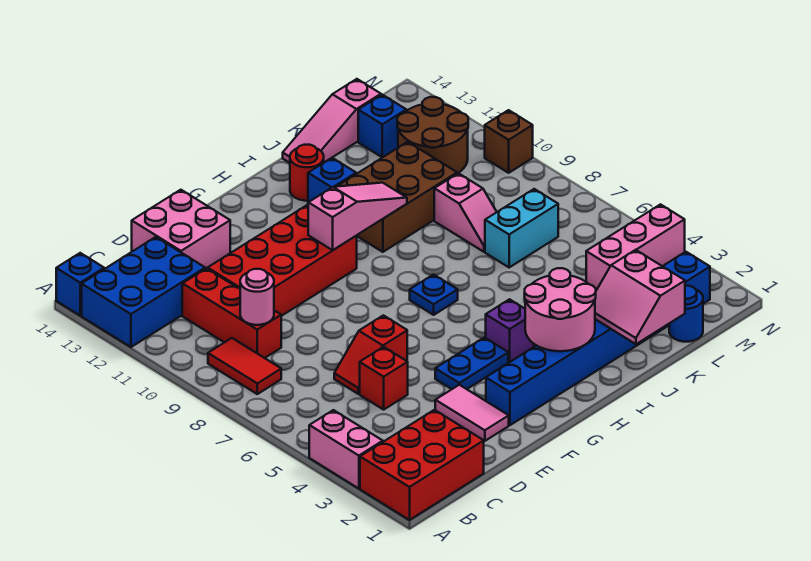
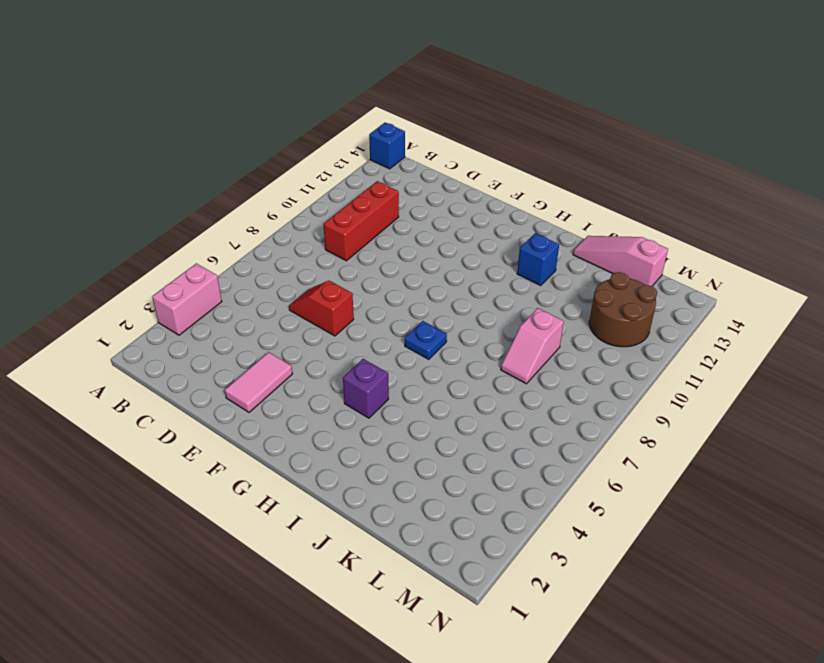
none -> red brick A1:C2 level 1
none -> blue brick A12:C13 level 1
none -> red tile B8:B9 level 1
none -> red brick D5 level 1

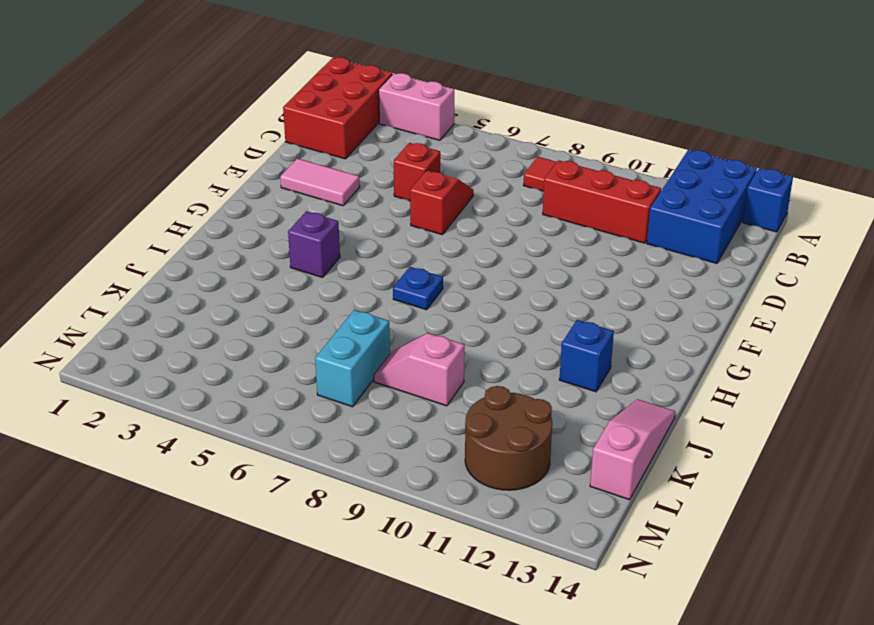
none -> red brick D10:G11 level 1
none -> pink brick D13:E14 level 1
none -> blue brick F2:M2 level 1
none -> blue plate F4:G4 level 1

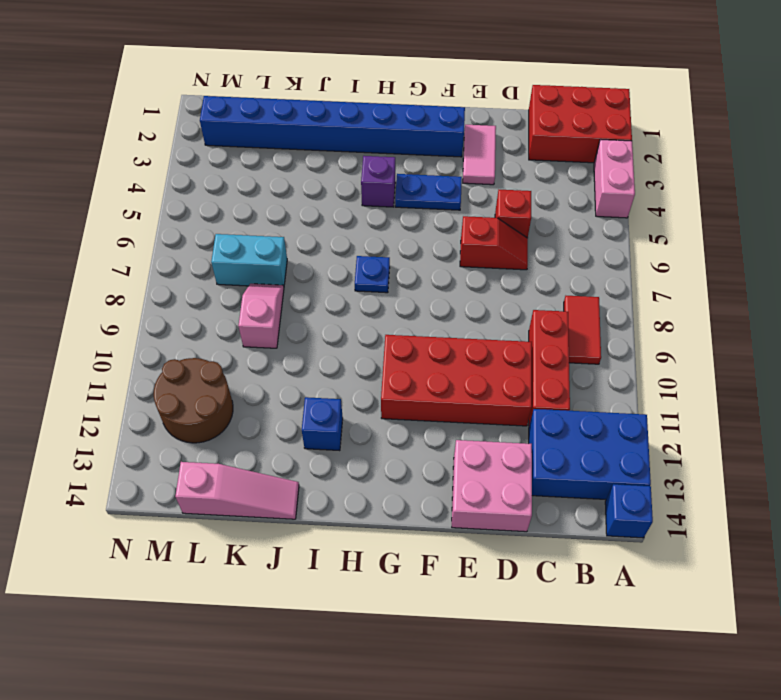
none -> brown brick I10:K11 level 1
none -> red round brick I13 level 1
none -> blue round brick L1 level 1
none -> pink brick L4:N4 level 1

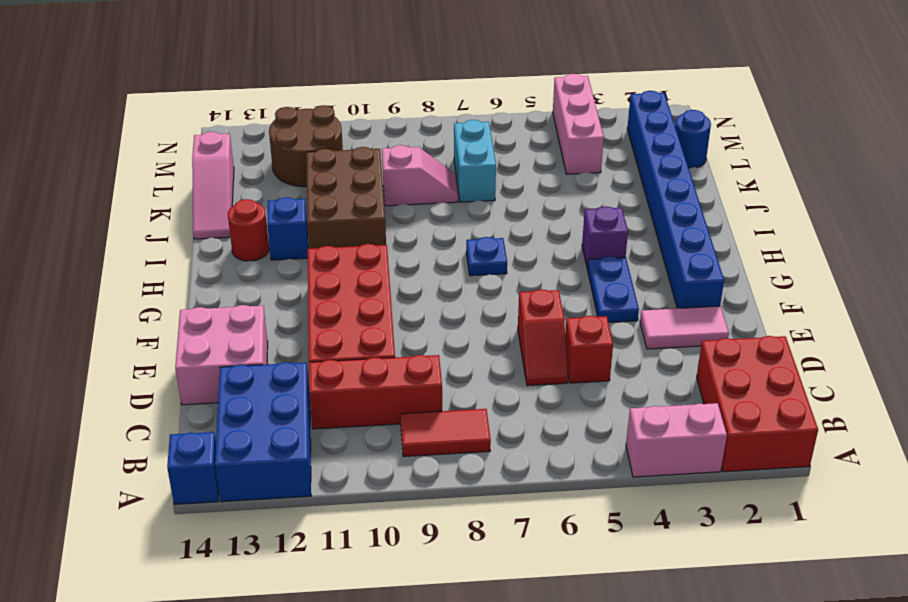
none -> blue brick L13 level 1
none -> brown brick N10 level 1
none -> pink round brick C9 level 2
none -> pink slope G10:I10 level 2 top G

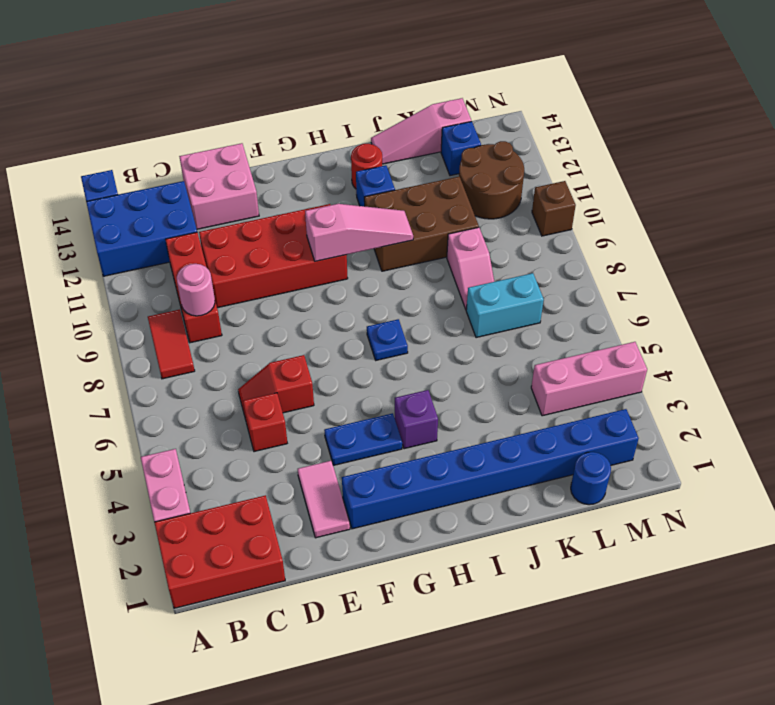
none -> pink round brick H2:I3 level 2
none -> pink slope J1:K2 level 2 top K

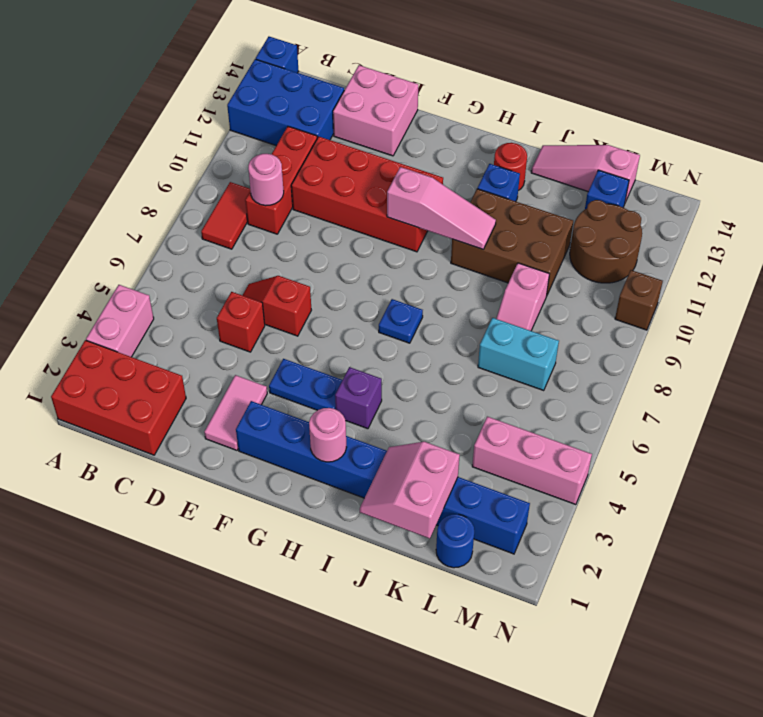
pink round brick H2 level 2 -> pink round brick H2:I3 level 2

